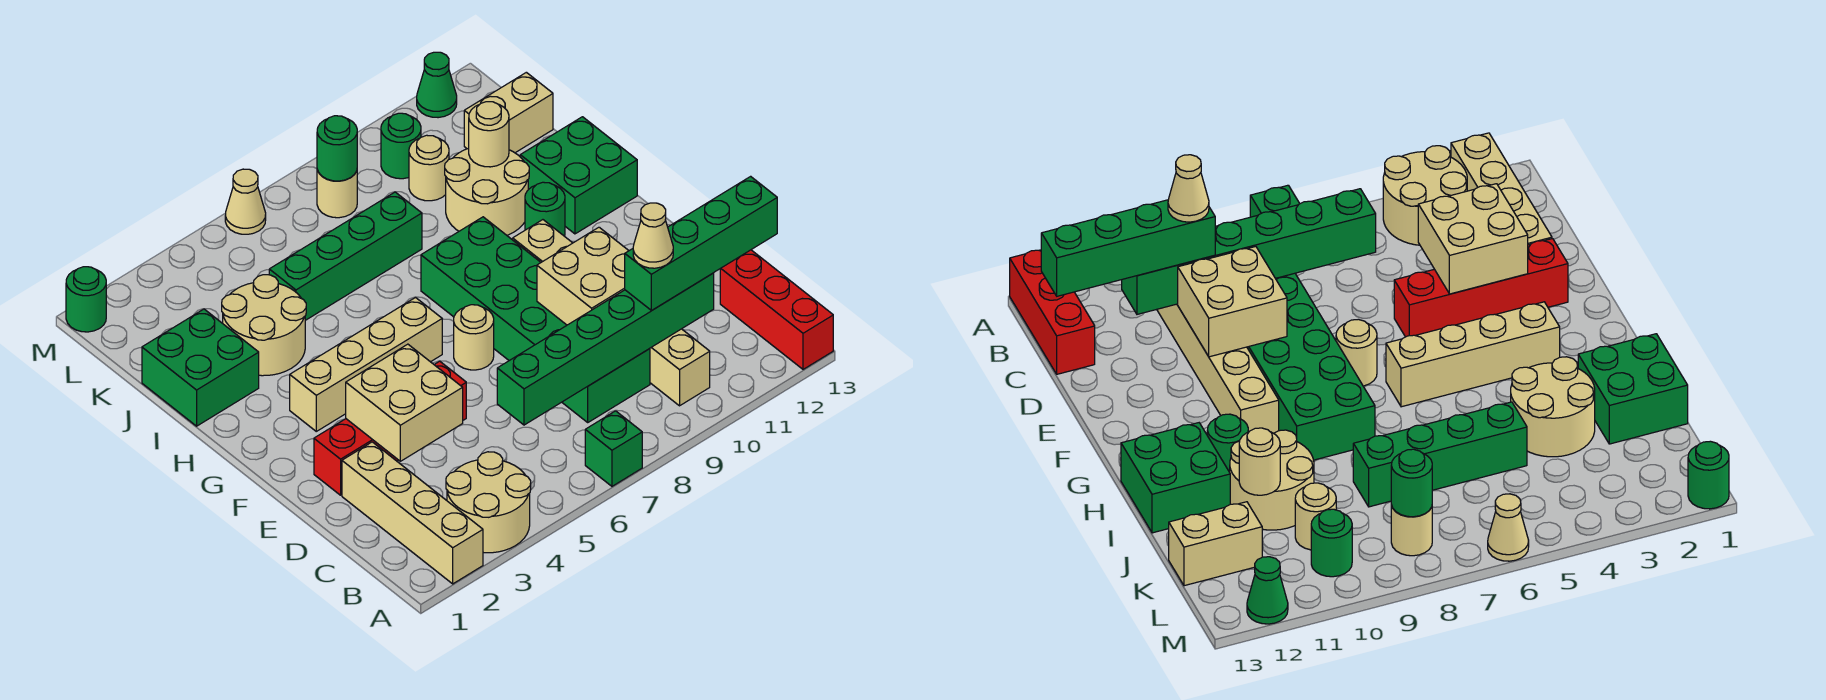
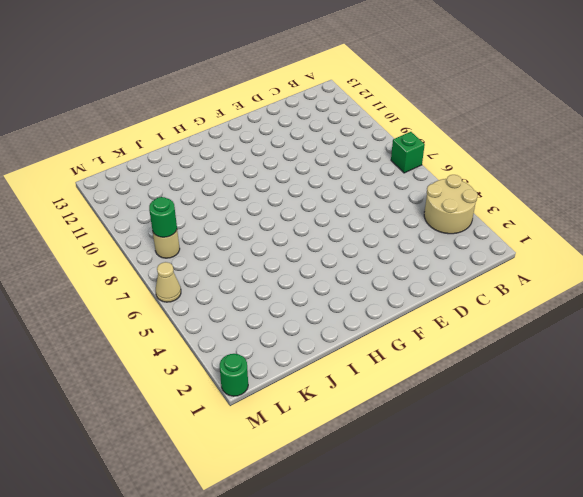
none -> tan brick A2:D2 level 1
none -> red brick A13:C13 level 1
none -> tan brick B10:G10 level 1

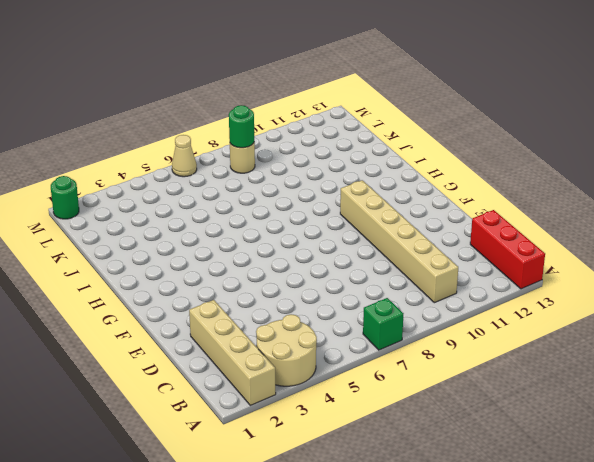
none -> green brick C8:H9 level 1
none -> red brick E2:E5 level 1
none -> tan round brick F7 level 1

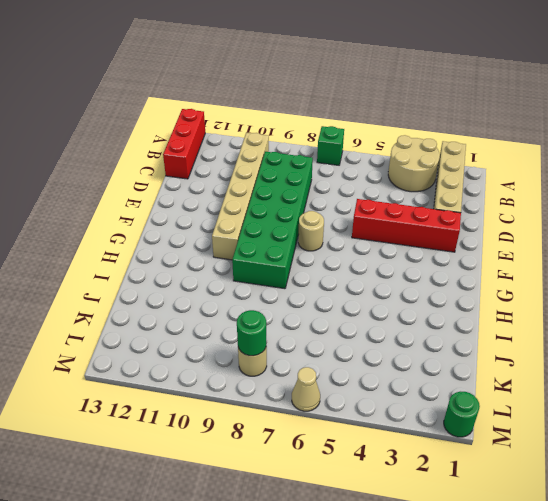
none -> tan brick G3:G6 level 1
none -> green round brick H11 level 1
none -> green brick H12:I13 level 1

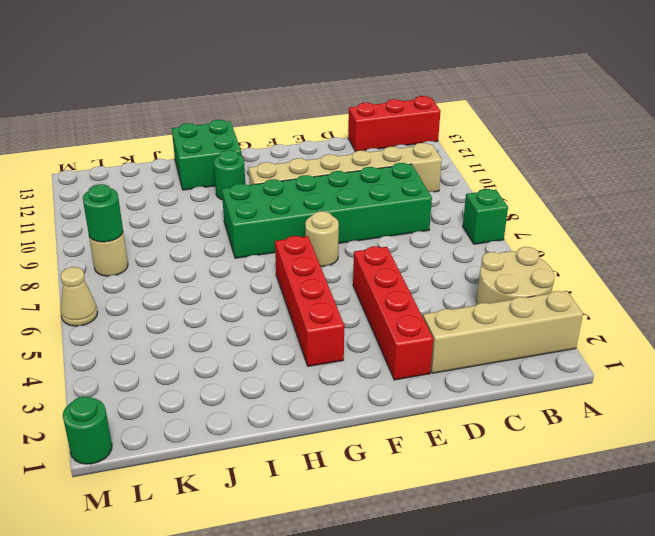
red brick G3:G6 level 1 -> tan brick G3:G6 level 1
none -> green brick I1:J2 level 1
none -> tan round brick I3:J4 level 1
none -> tan round brick I10:J11 level 1

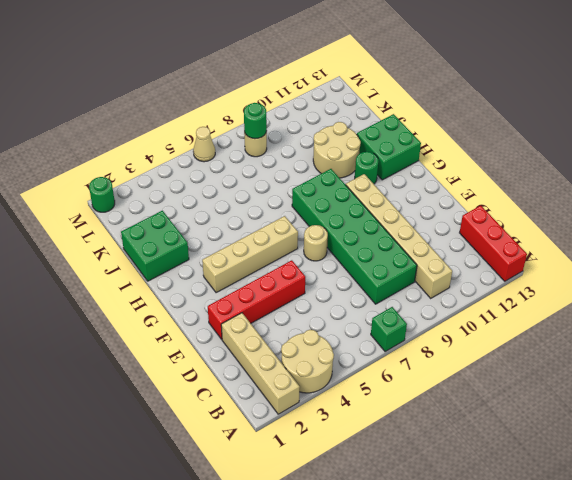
none -> tan round brick I3:J4 level 1
none -> green brick J5:J8 level 1
none -> tan round brick K10 level 1

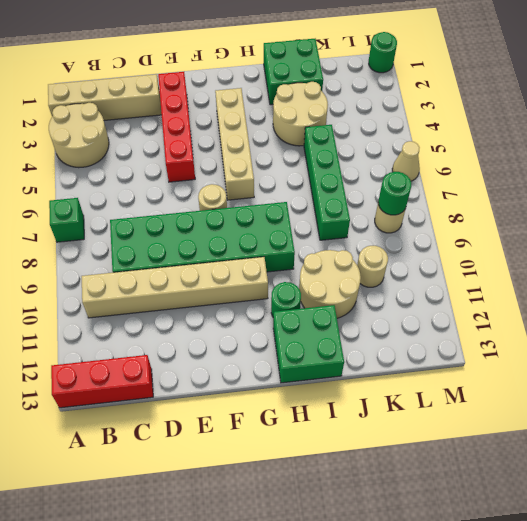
none -> tan brick K12:K13 level 1
none -> green round brick L10 level 1
none -> green cone M12 level 1

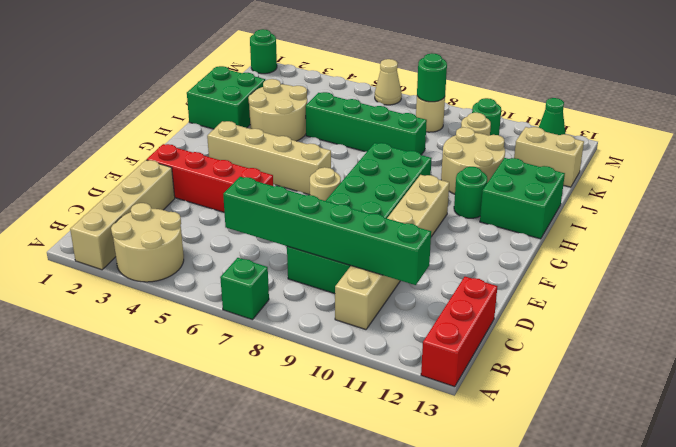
none -> tan brick D3:E4 level 2
none -> tan brick D9:E10 level 2
none -> tan round brick J11 level 2

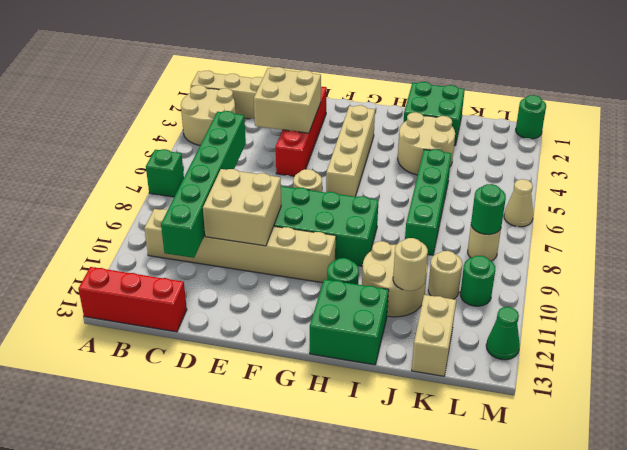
none -> green brick C10:C13 level 3
none -> tan cone C10 level 4

